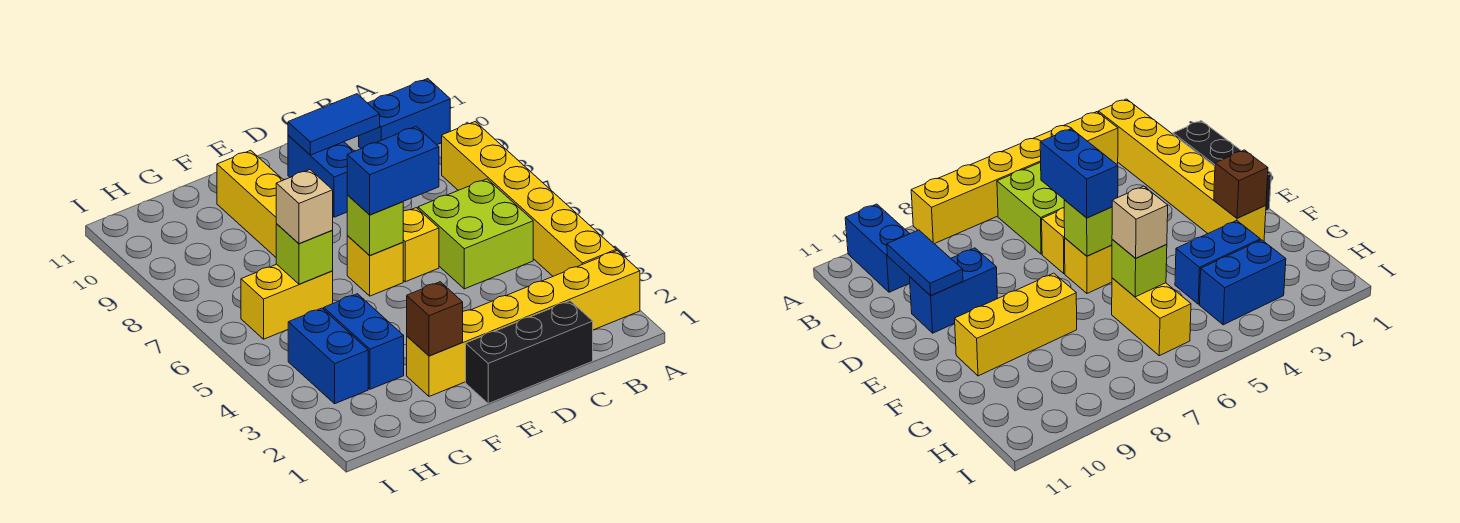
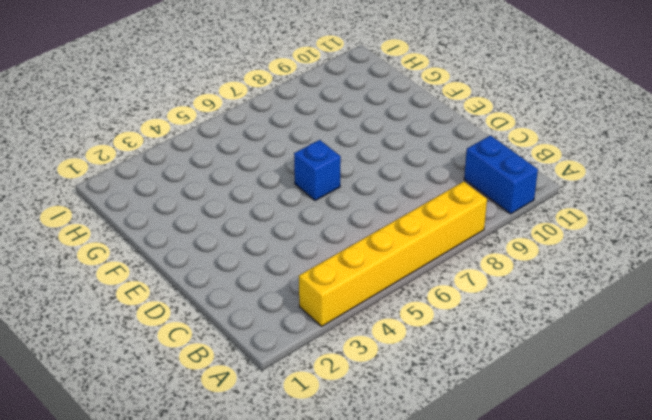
blue brick E6 level 1 -> yellow brick E6 level 1
none -> yellow brick A2:F2 level 1
none -> lime brick B5:C6 level 1
none -> black brick C1:E1 level 1

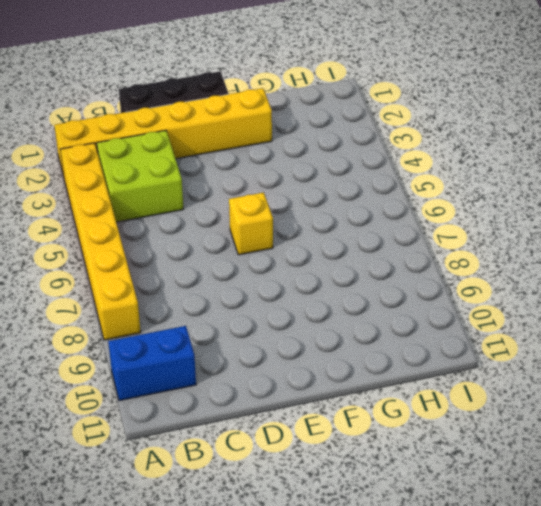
lime brick B3:C4 level 1 -> lime brick B5:C6 level 1
none -> yellow brick D6 level 1
none -> blue brick D9:D10 level 1
none -> yellow brick F8:F10 level 1

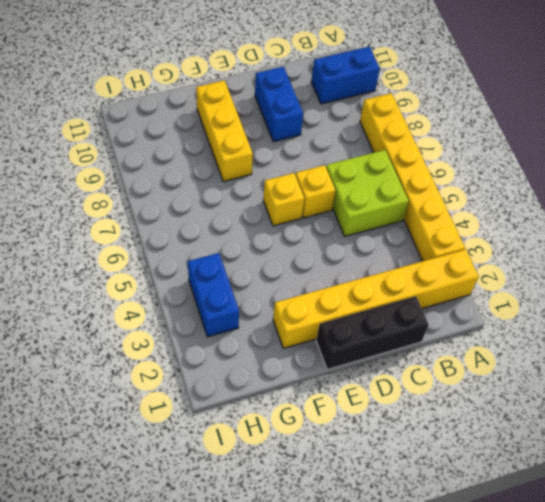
none -> blue brick G3:G4 level 1
none -> yellow brick G6:H6 level 1
none -> blue tile C10:D10 level 2

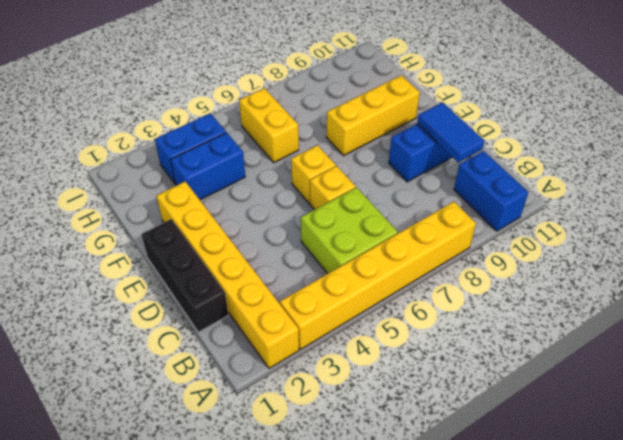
none -> lime brick E6 level 2
none -> brown brick F2 level 2
none -> lime brick G6 level 2

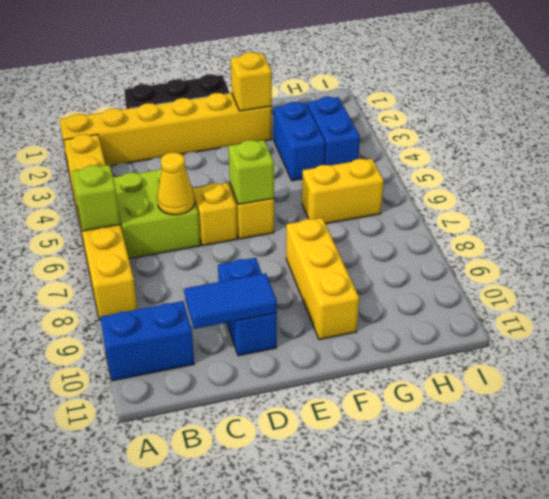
lime brick A6 level 2 -> lime brick G6 level 2
yellow cone C6 level 2 -> none
yellow brick F2 level 2 -> brown brick F2 level 2
none -> blue brick D6:E6 level 3
none -> tan brick G6 level 3

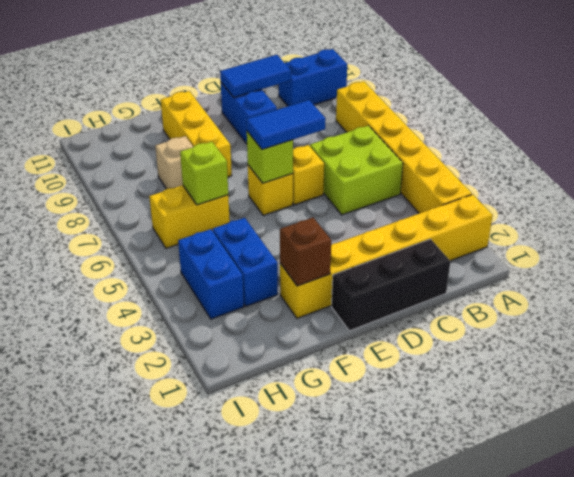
blue tile D6:E6 level 3 -> blue brick D6:E6 level 3
tan brick G8 level 1 -> tan brick G6 level 3

